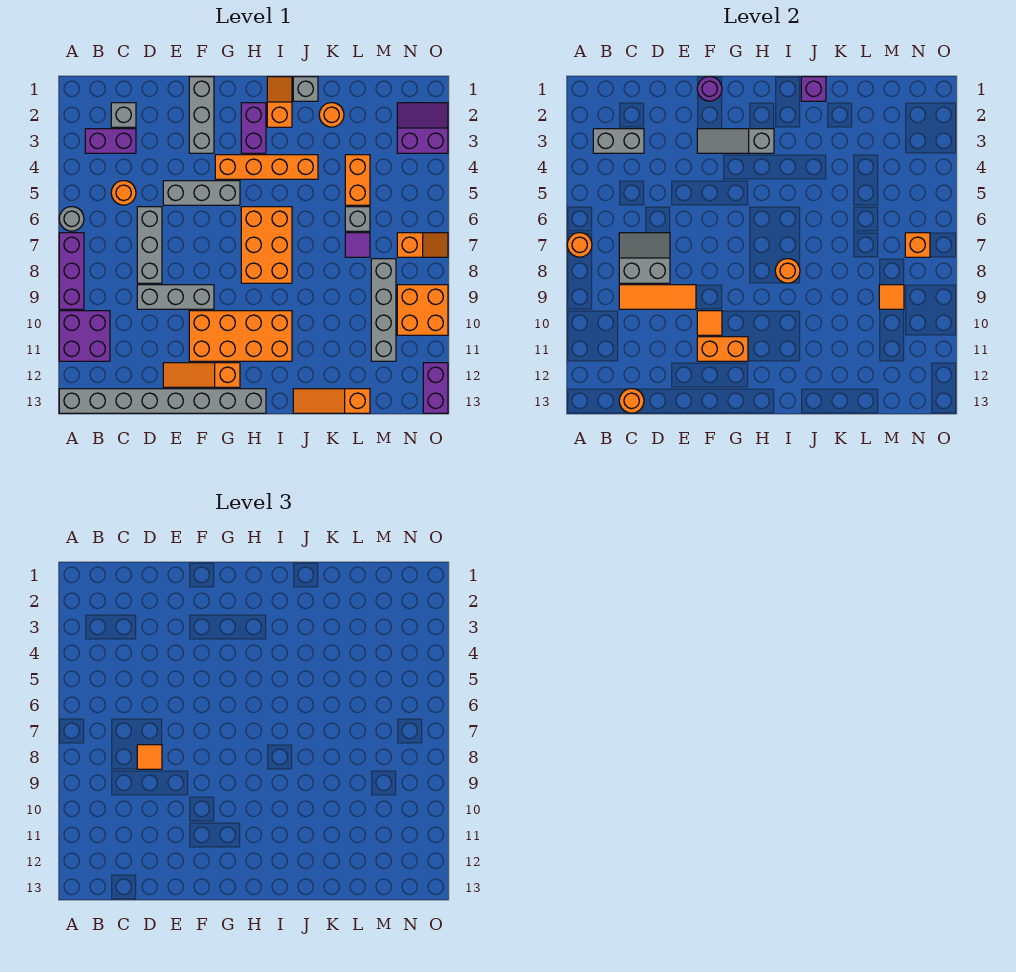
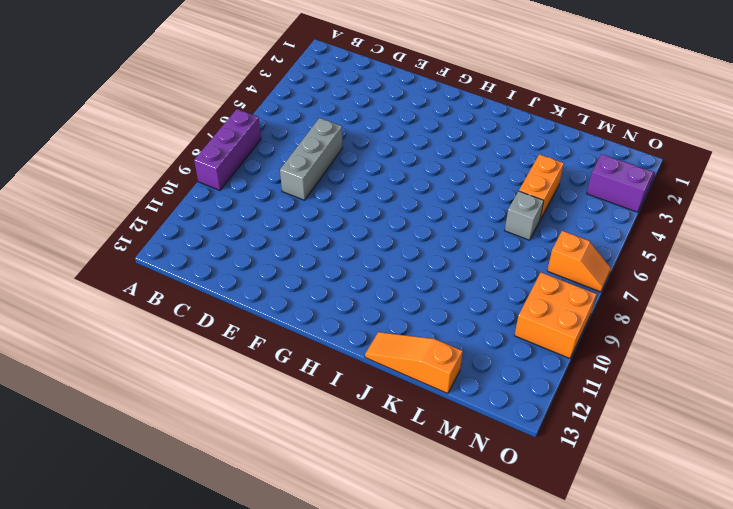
none -> grey round brick A6 level 1
none -> purple brick A10:B11 level 1
none -> grey brick A13:H13 level 1
none -> purple brick B3:C3 level 1

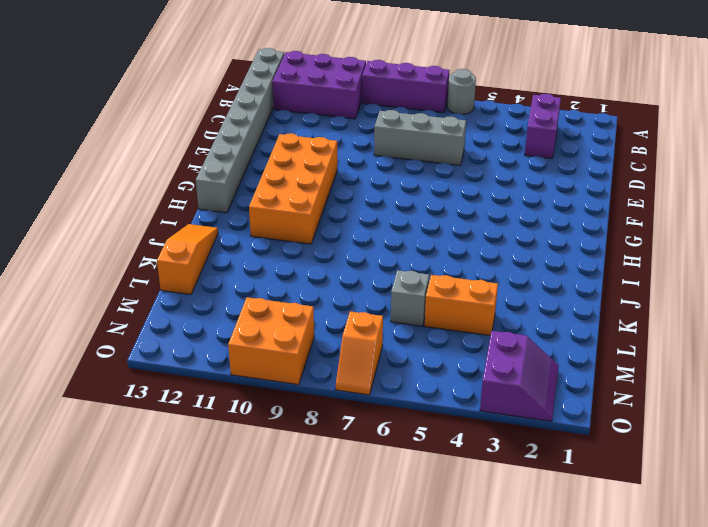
purple brick A10:B12 level 1 -> purple brick A10:B11 level 1
none -> grey brick C2 level 1
none -> orange round brick C5 level 1
none -> grey brick D9:F9 level 1
none -> grey brick E5:G5 level 1

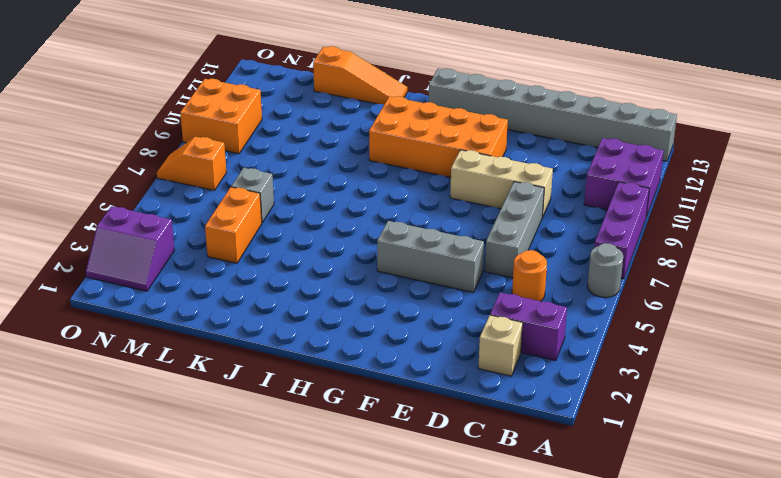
tan brick C2 level 1 -> grey brick C2 level 1
tan brick D9:F9 level 1 -> grey brick D9:F9 level 1
none -> orange slope E12:G12 level 1 top G
none -> grey brick F1:F3 level 1
none -> orange brick G4:J4 level 1
none -> purple brick H2:H3 level 1

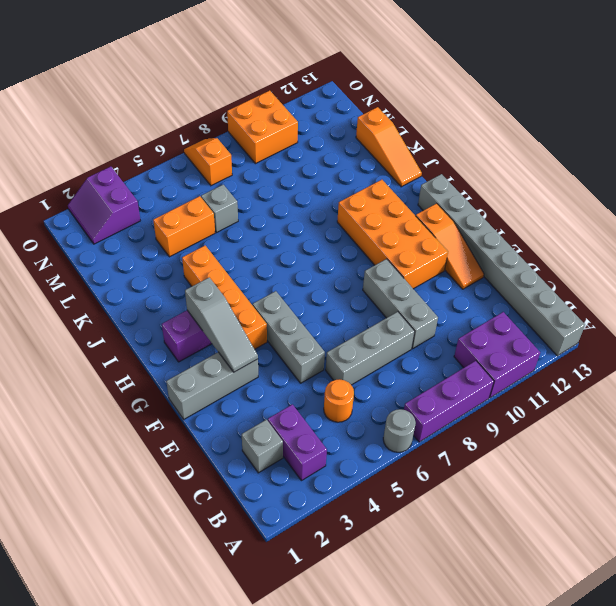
none -> orange brick H6:I8 level 1
none -> orange slope I1:I2 level 1 top 2
none -> grey brick J1 level 1
none -> orange round brick K2 level 1

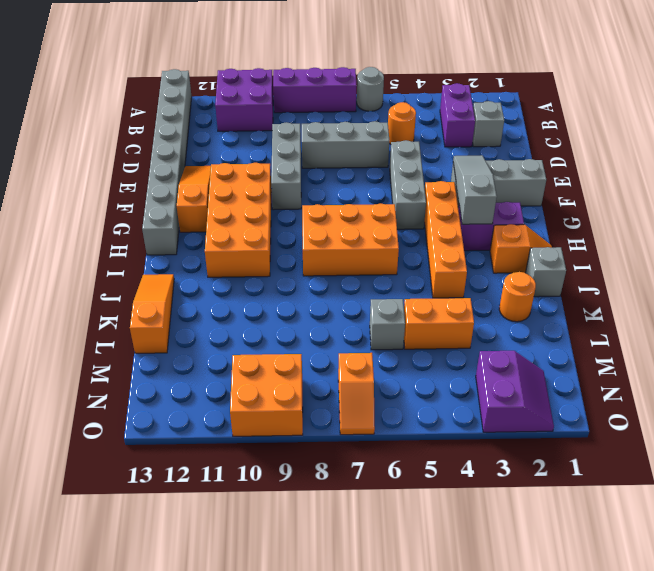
none -> purple tile L7 level 1
none -> grey brick M8:M11 level 1
none -> purple brick O12:O13 level 1
none -> orange round brick A7 level 2

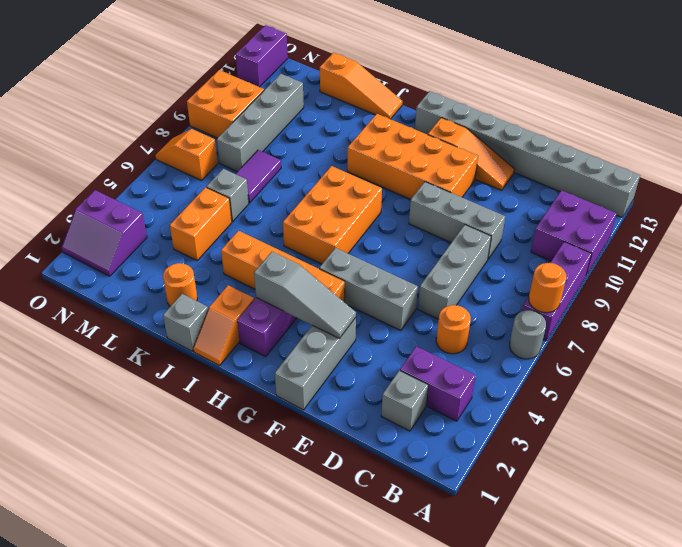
purple tile L7:L8 level 1 -> purple tile L7 level 1
none -> grey brick B3:C3 level 2
none -> grey slope C7:D8 level 2 top 8
none -> orange tile C9:E9 level 2
none -> orange round brick C13 level 2

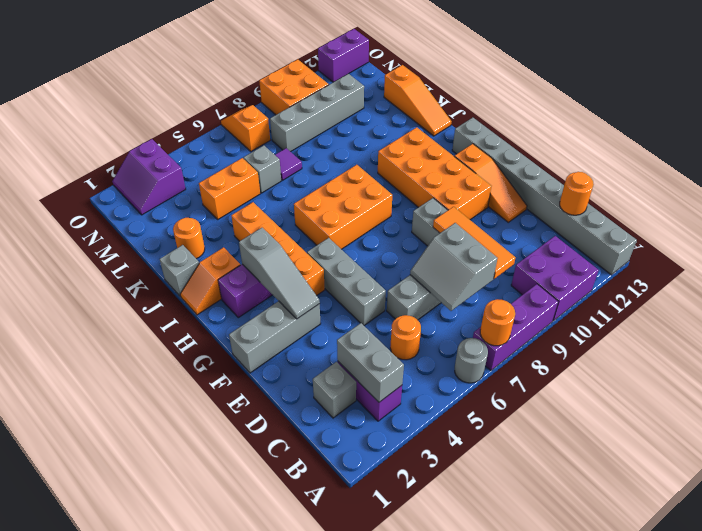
none -> purple round brick F1 level 2
none -> orange tile F10 level 2
none -> orange brick F11:G11 level 2
none -> orange round brick I8 level 2

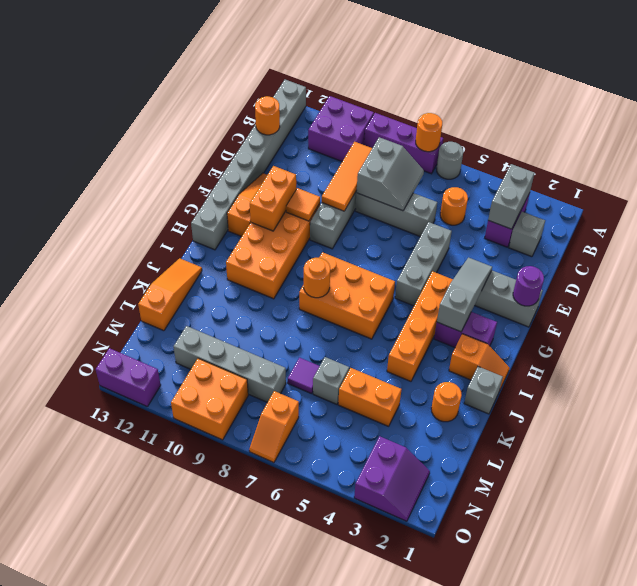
none -> purple brick J1 level 2
none -> orange tile M9 level 2
none -> orange brick N7 level 2
none -> orange tile D8 level 3

